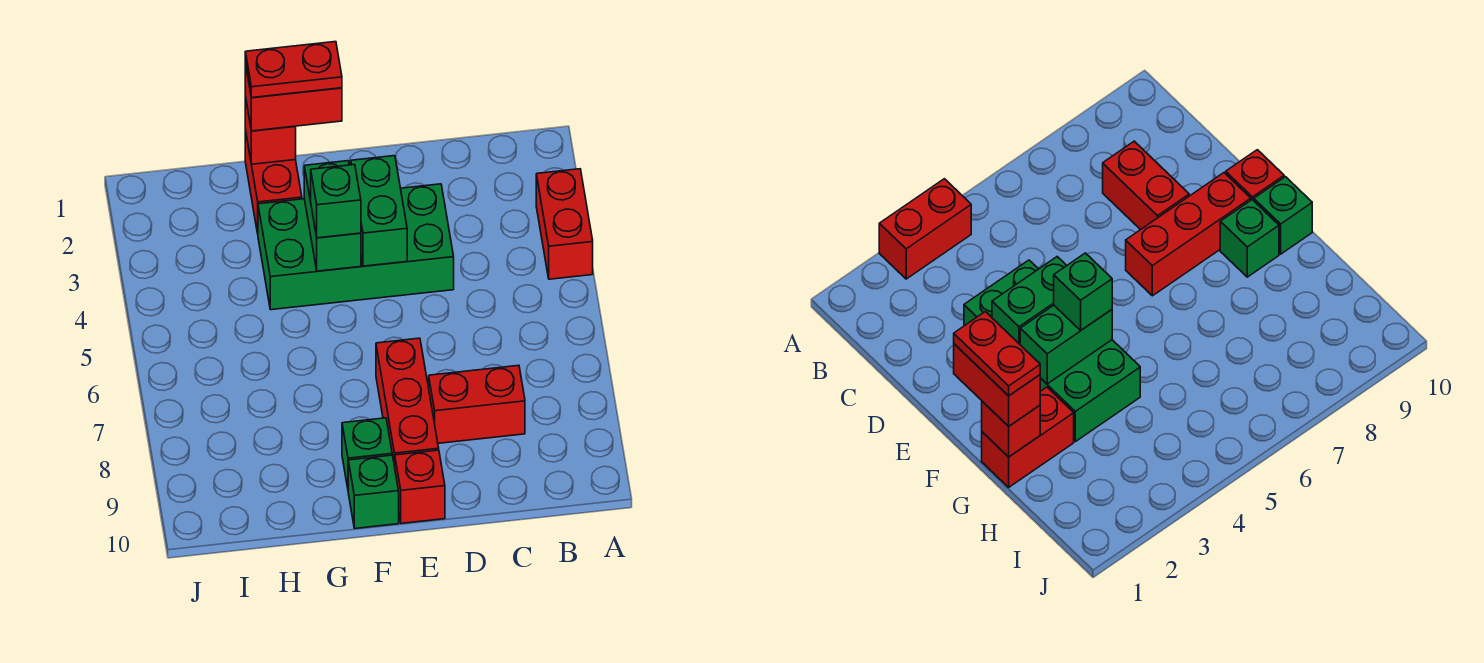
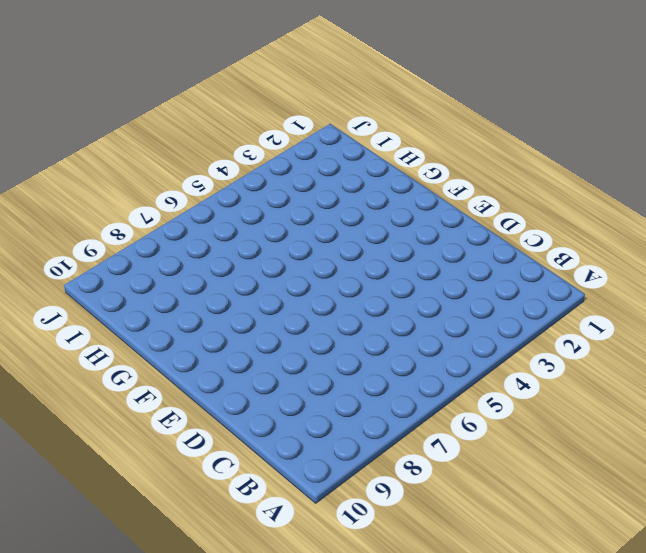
none -> red brick A3:A4 level 1
none -> red brick C8:D8 level 1
none -> green brick D3:G4 level 1

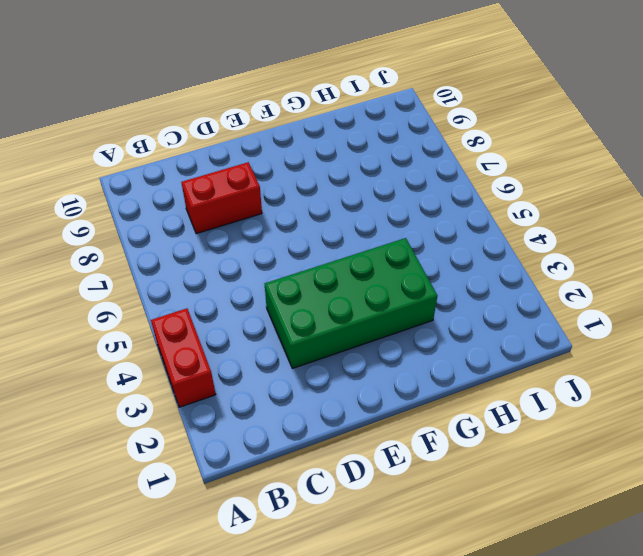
none -> red brick E7:E9 level 1
none -> red brick E10 level 1
none -> green brick F9 level 1

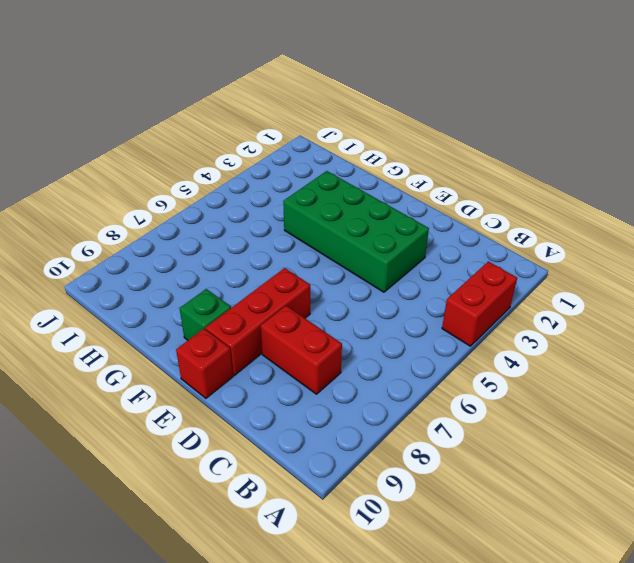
none -> green brick F10 level 1
none -> red brick G1:G2 level 1
none -> green brick E3:E4 level 2

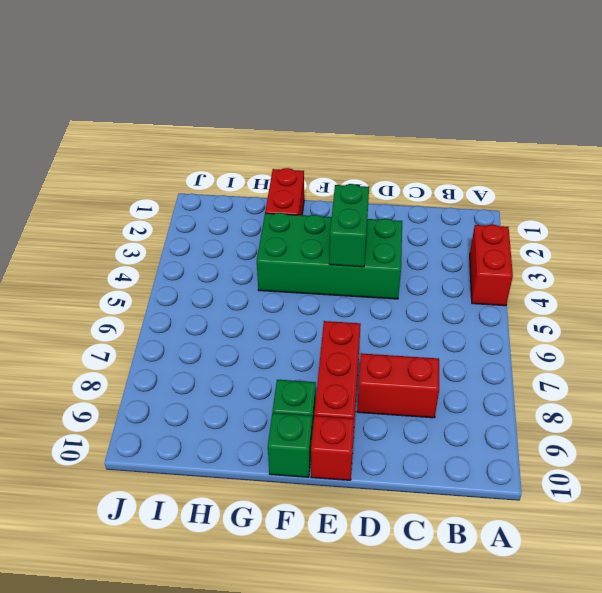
none -> green brick F3:F4 level 2
none -> red brick G1 level 2
none -> red brick F1:G1 level 3

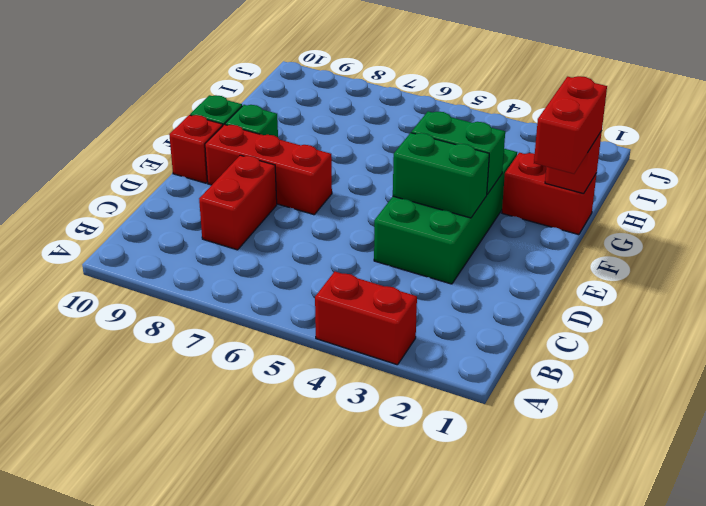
none -> green brick F4 level 3
none -> red plate F1:G1 level 4

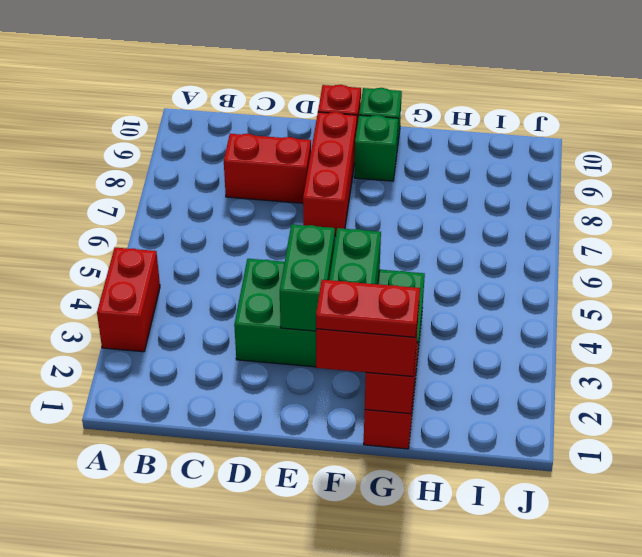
none -> green brick F4 level 3

